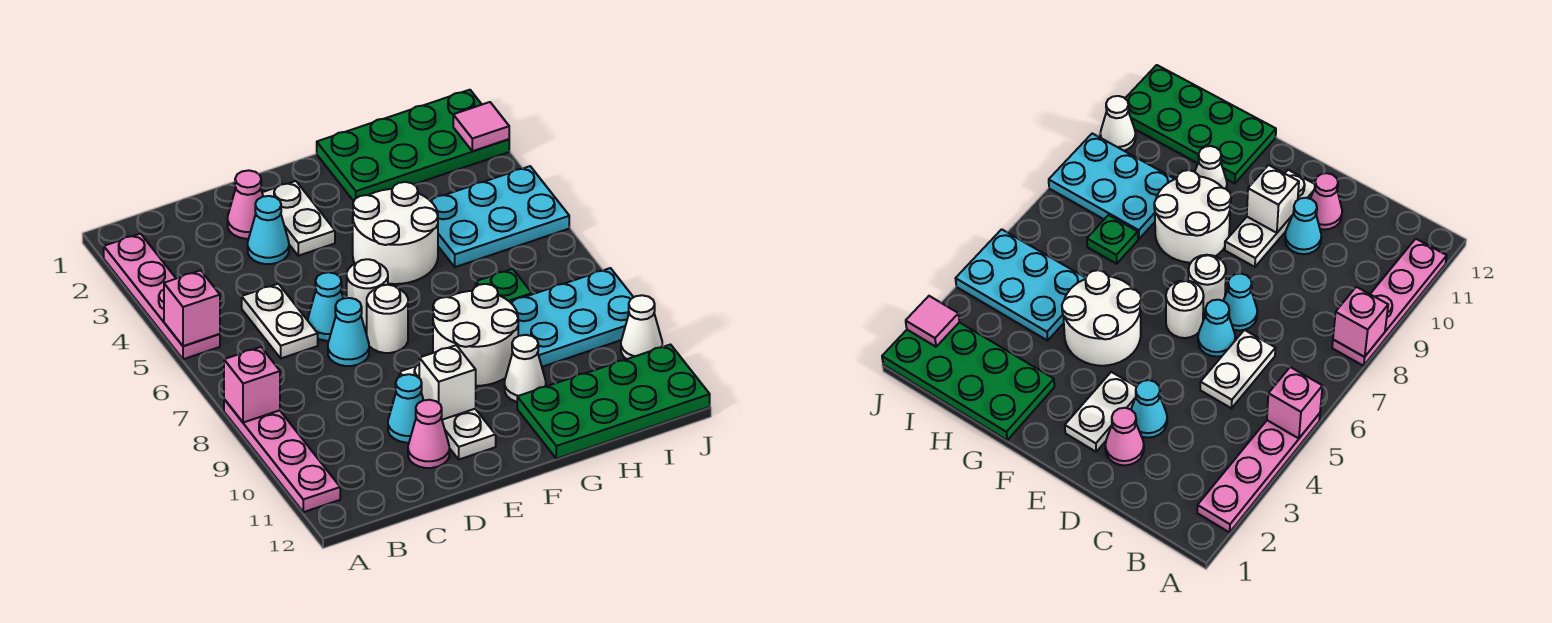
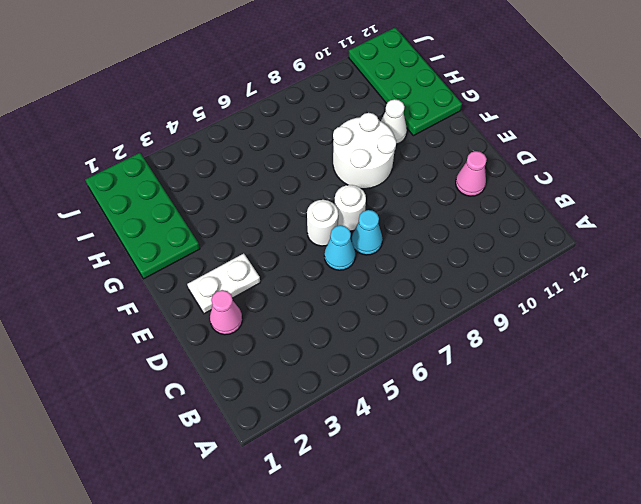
none -> pink plate A2:A5 level 1
none -> pink plate A8:A11 level 1
none -> white plate C5:C6 level 1

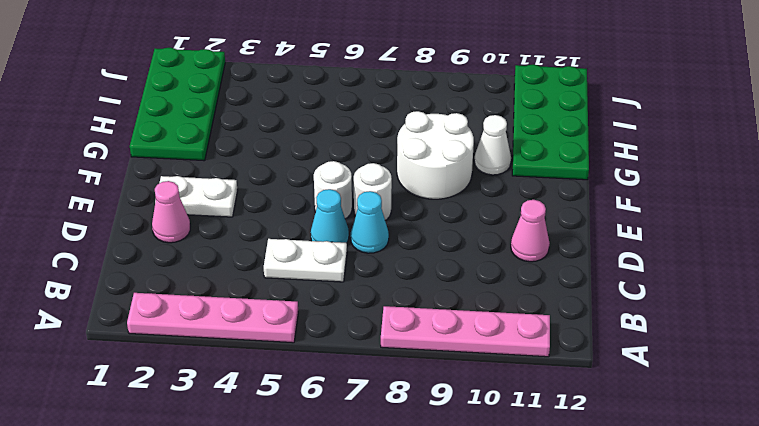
none -> cyan cone D3 level 1
none -> cyan cone D10 level 1
none -> white plate E9:E11 level 1

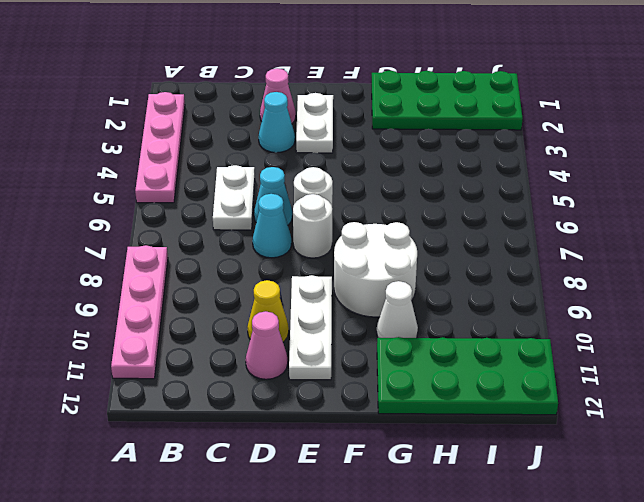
yellow cone D10 level 1 -> cyan cone D10 level 1
none -> white round brick F4:G5 level 1
none -> cyan plate H4:J5 level 1
none -> green plate H7 level 1

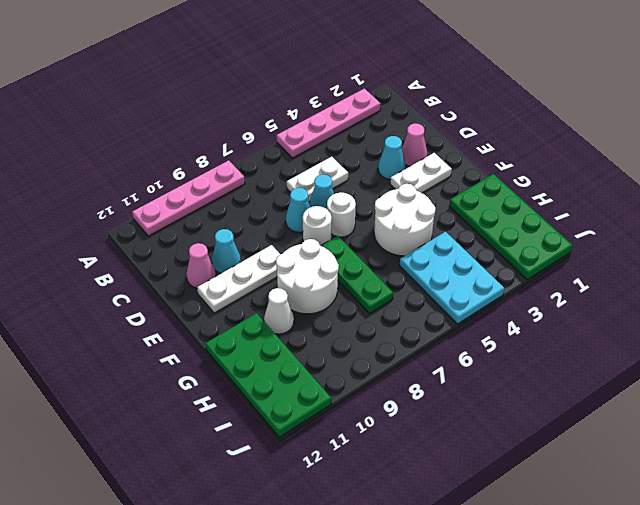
green plate F7:H7 level 1 -> green plate H7 level 1
none -> cyan plate H8:J9 level 1
none -> white cone J10 level 1
none -> pink brick A5 level 2

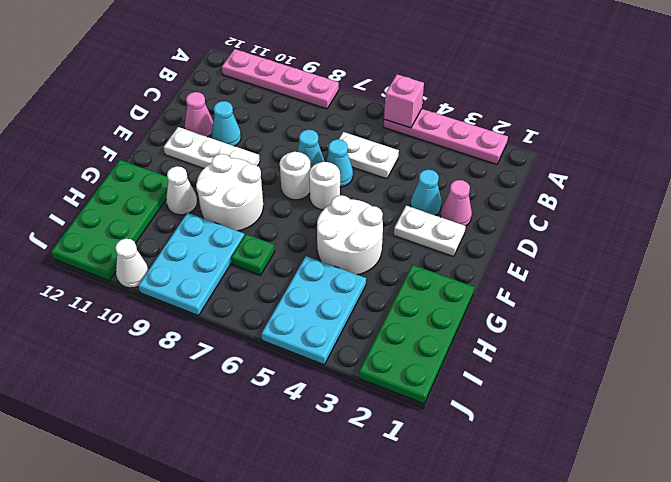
none -> pink brick A8 level 2
none -> white brick E10 level 2
none -> pink tile J2 level 2

